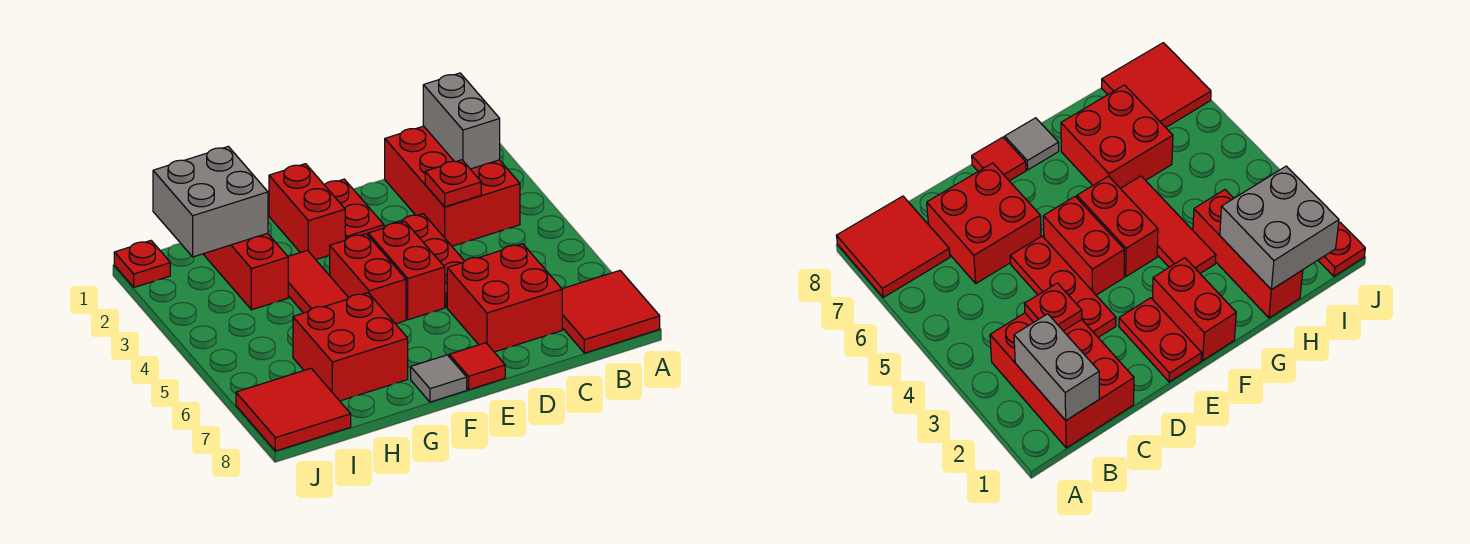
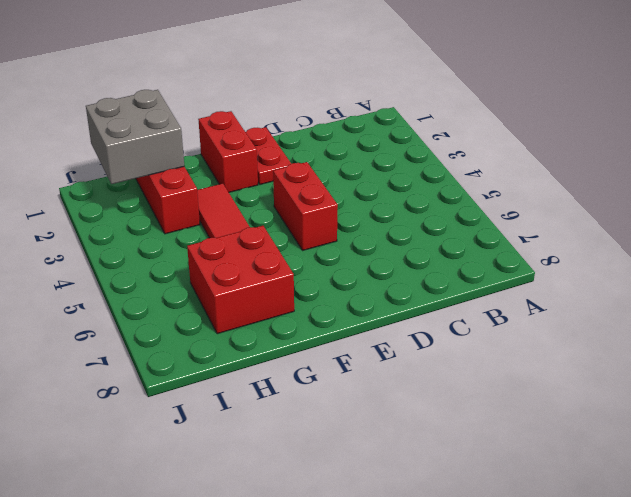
none -> red tile A7:B8 level 1
none -> red brick B1:C3 level 1
none -> red brick C6:D7 level 1

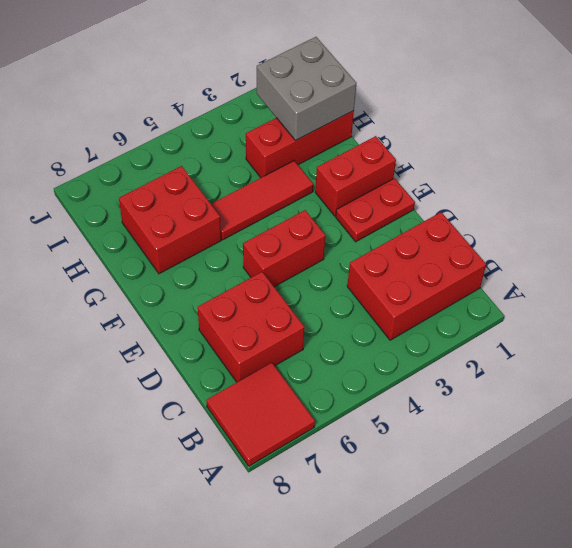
none -> red plate D3:D5 level 1
none -> red tile E8 level 1
none -> red brick F4:F5 level 1

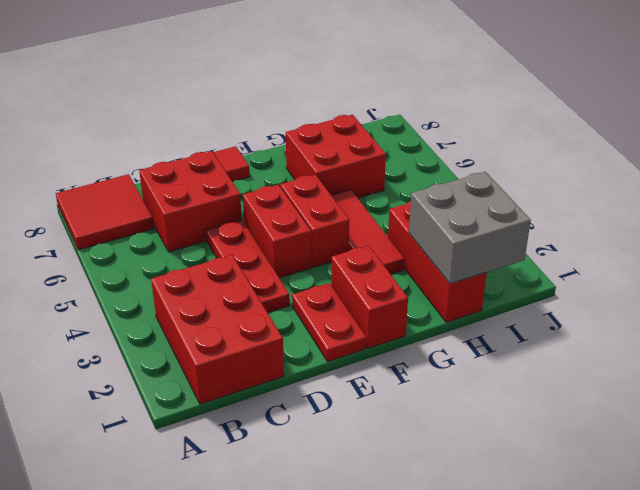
none -> grey tile F8 level 1
none -> red tile I7:J8 level 1
none -> red plate J1 level 1

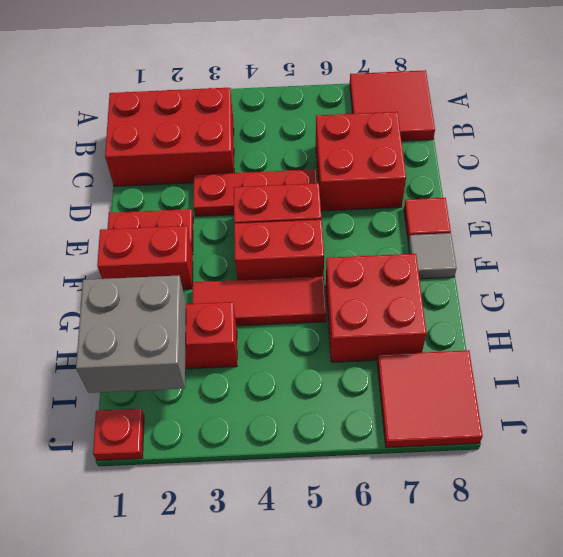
none -> grey brick B1:B2 level 2
none -> red plate C3 level 2

